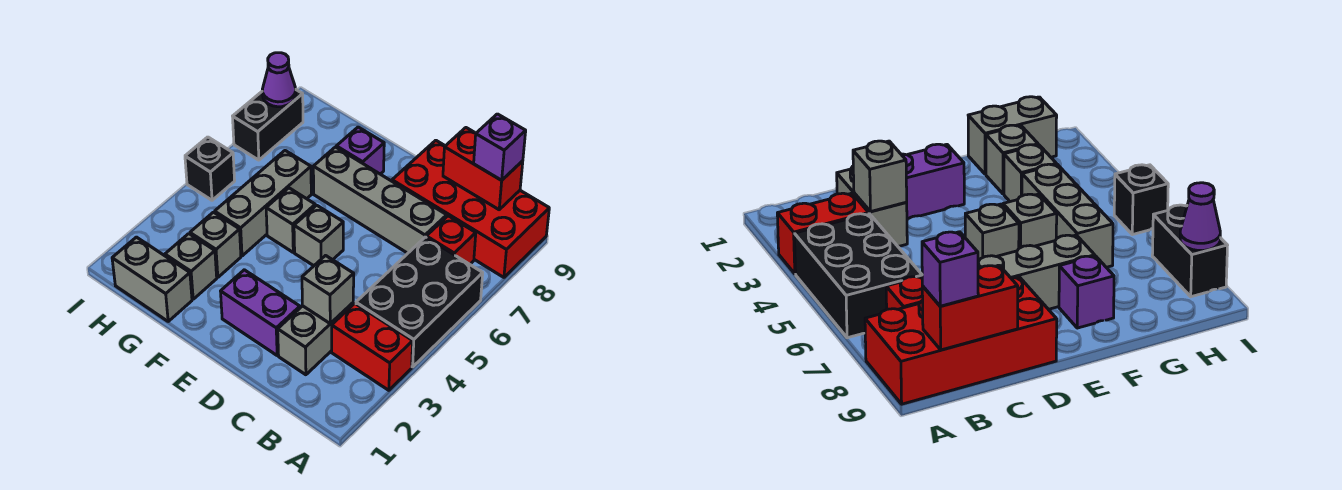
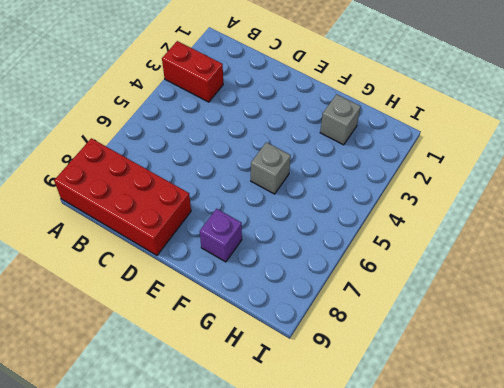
none -> black brick A4:B6 level 1
none -> red brick B7 level 1
none -> grey brick C2:C3 level 1

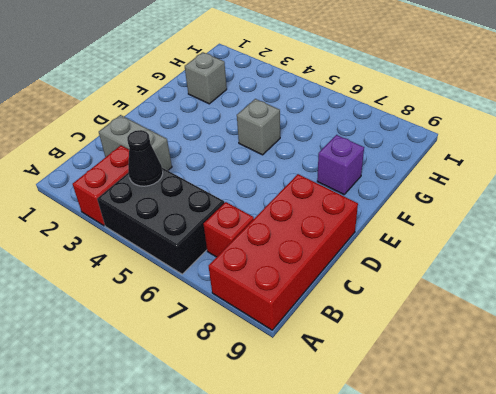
black cone B4 level 2 -> none
none -> grey brick C7:F7 level 1
none -> purple brick D2:E2 level 1
none -> grey brick E5 level 1

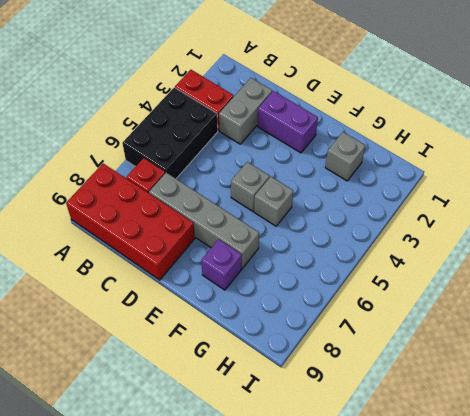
none -> grey brick G1:H1 level 1
none -> grey brick G3 level 1
none -> grey brick G4:G6 level 1

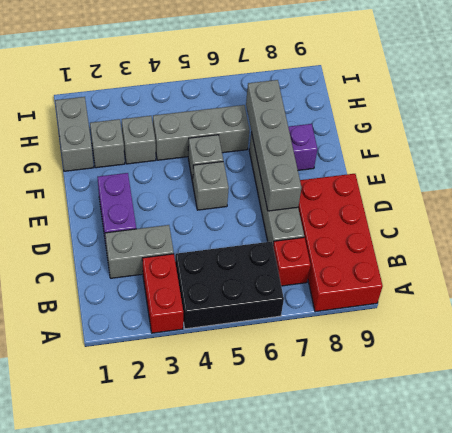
grey brick D7:G7 level 2 -> none
none -> black brick I5 level 1
none -> black brick I7:I8 level 1
none -> red brick B9:C9 level 2

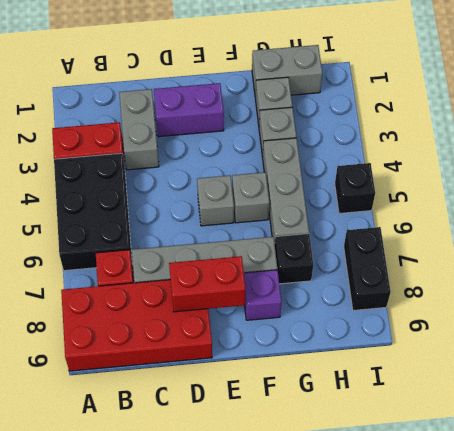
red brick D8:E8 level 2 -> red brick B9:C9 level 2
black brick G7 level 1 -> none
none -> grey brick C3 level 2
none -> purple cone I8 level 2
none -> purple brick B9 level 3

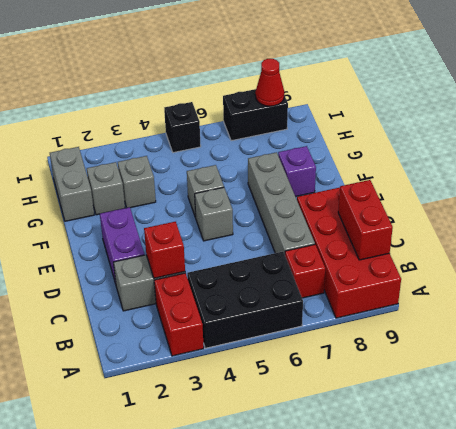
red brick C3 level 2 -> grey brick C3 level 2
red cone I8 level 2 -> purple cone I8 level 2
none -> grey brick G4:G6 level 1
none -> purple brick B9 level 3

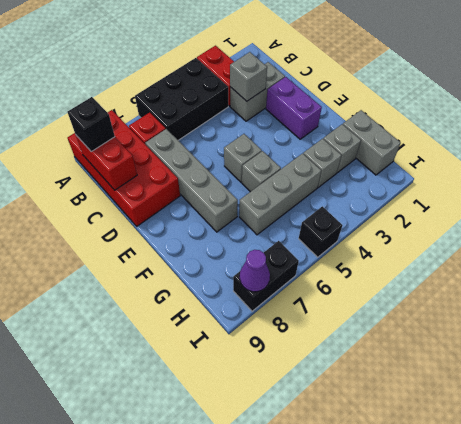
black brick B9 level 3 -> purple brick B9 level 3
none -> purple brick F8 level 1

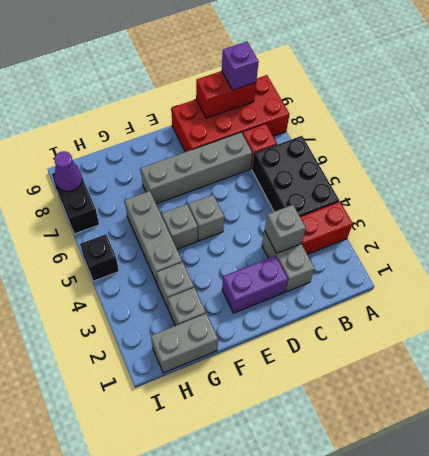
none -> purple brick F8 level 1

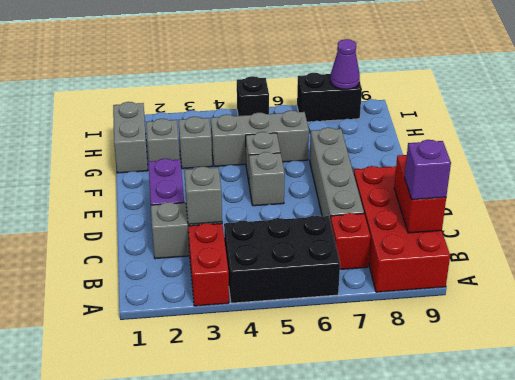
none -> purple brick F8 level 1

